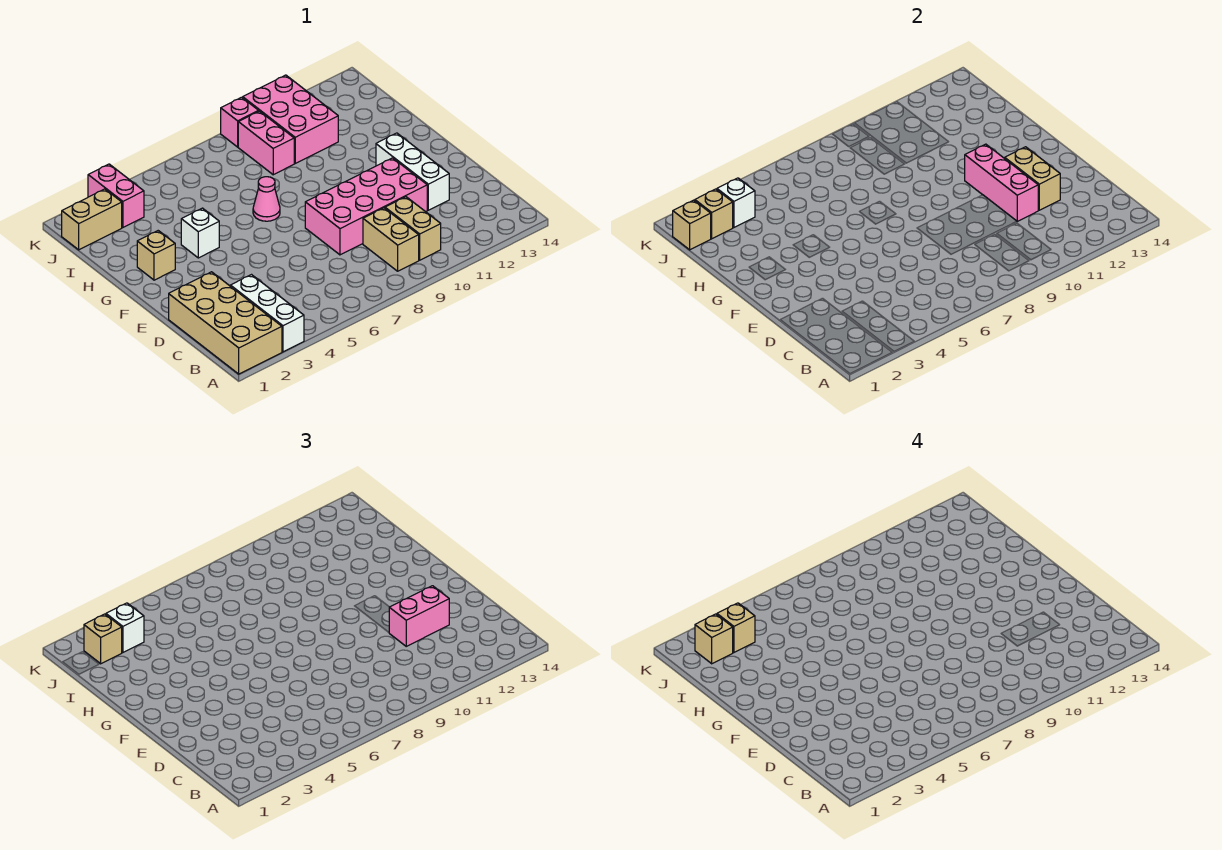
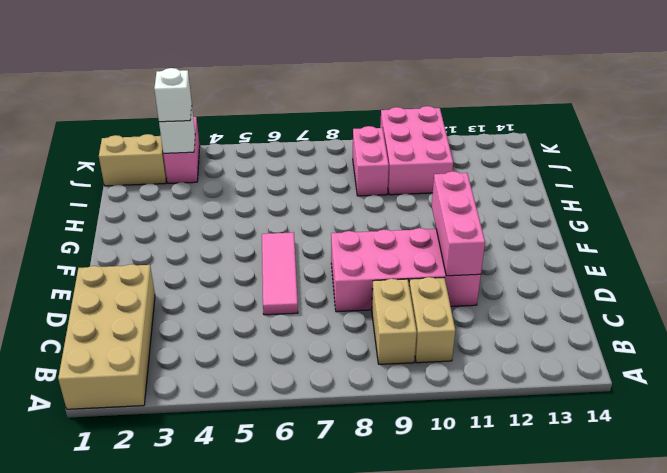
pink tile D6:F6 level 1 -> none
none -> white brick A3:C3 level 1
none -> white brick D12:F12 level 1
none -> tan brick G2 level 1

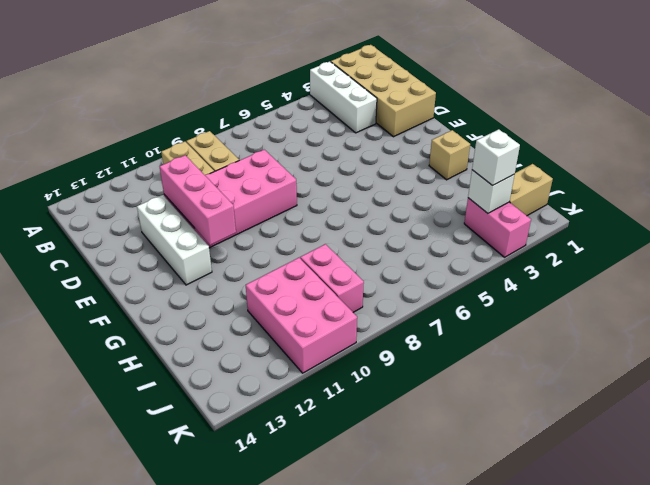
none -> white brick G4 level 1
none -> pink cone G7 level 1
none -> pink brick K9 level 1

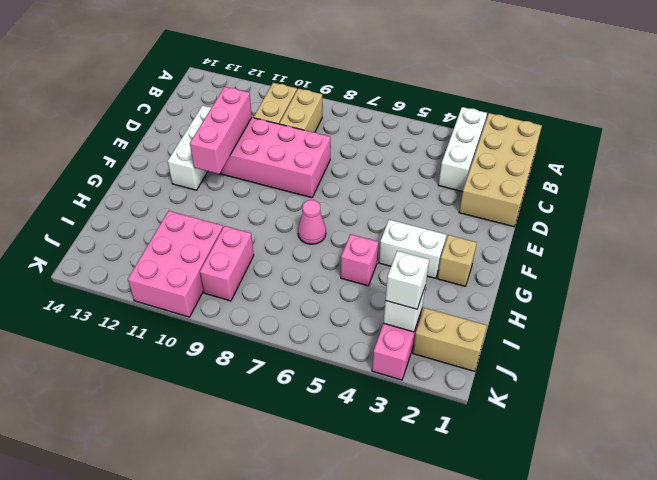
white brick G3:G4 level 1 -> white brick G4 level 1
pink brick H5 level 1 -> pink brick K9 level 1
none -> tan brick D12:E12 level 2
none -> tan brick J1 level 2
none -> tan brick J2 level 2

